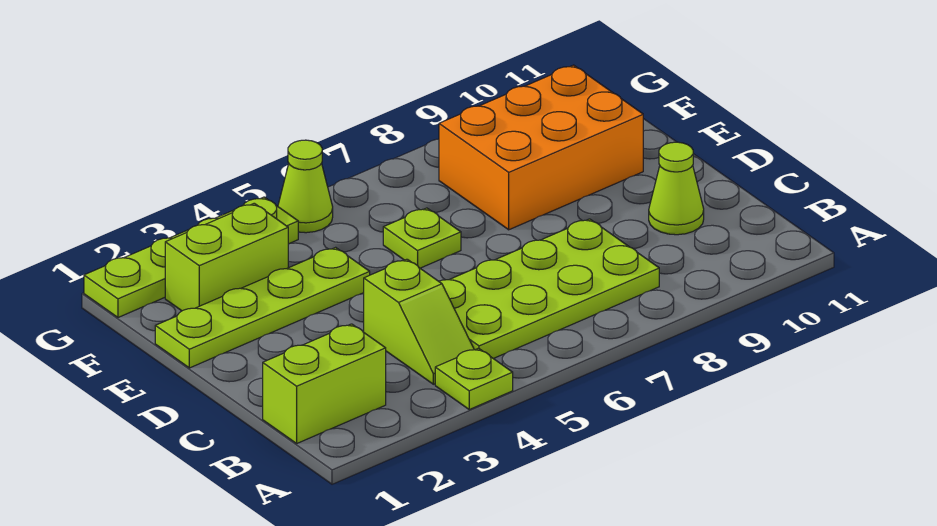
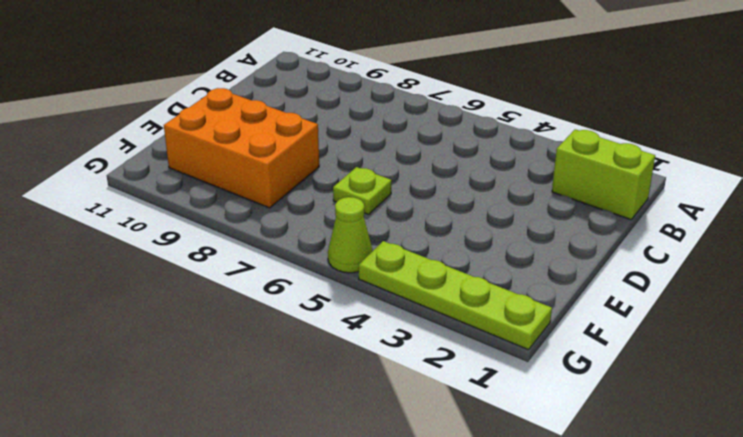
none -> lime plate A4 level 1
none -> lime slope B4:C4 level 1 top C

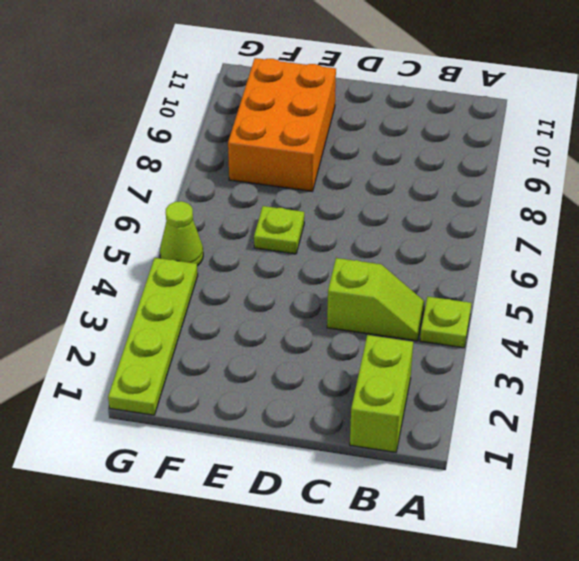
none -> lime plate B5:C8 level 1
none -> lime cone C10 level 1

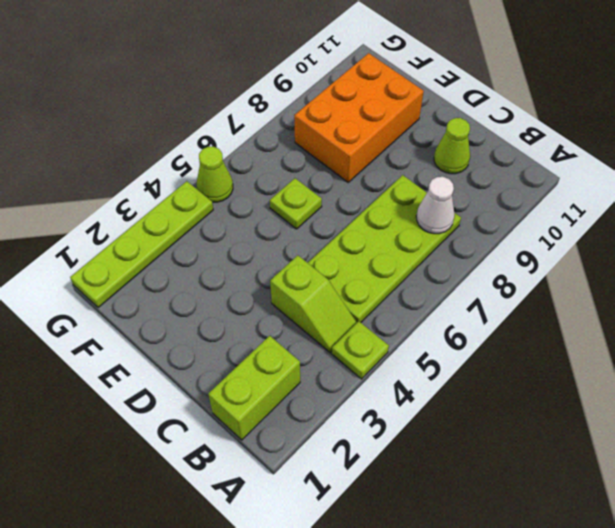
white cone B8 level 2 -> none
none -> lime plate E1:E4 level 1
none -> lime brick F2:F3 level 1

